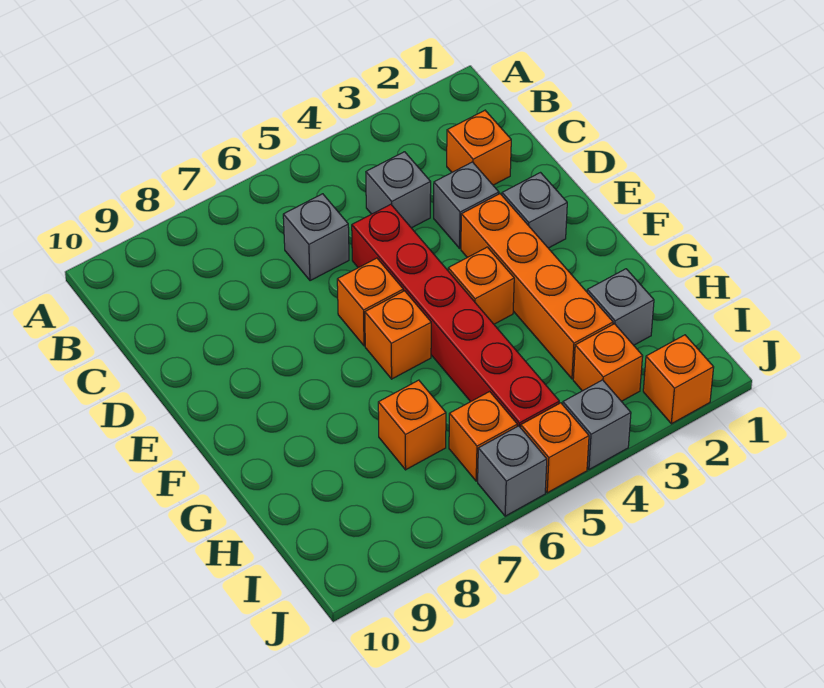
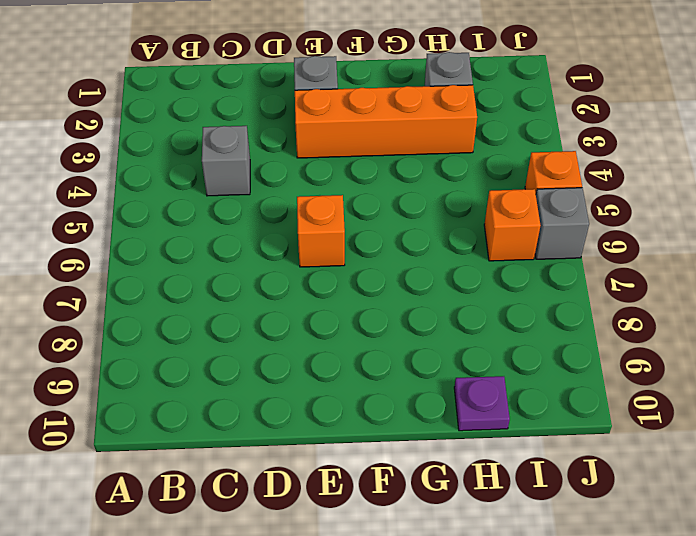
purple plate H10 level 1 -> none
none -> orange brick C2 level 1
none -> grey brick C6 level 1
none -> grey brick D3 level 1

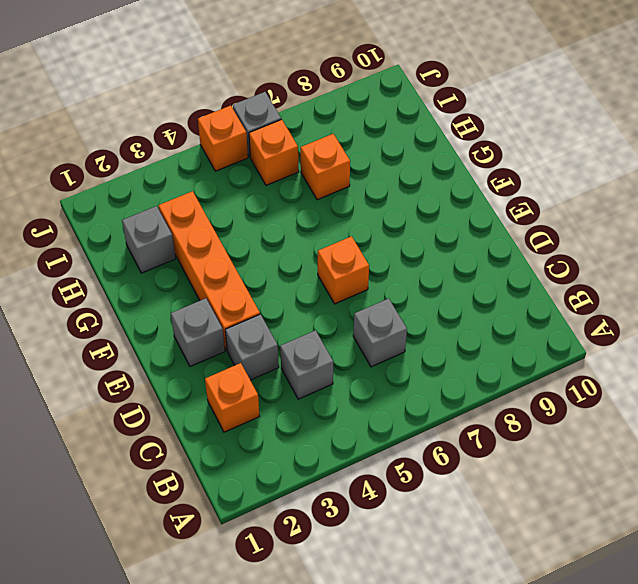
none -> red brick D5:I5 level 1
none -> orange brick F4 level 1
none -> orange brick F6 level 1

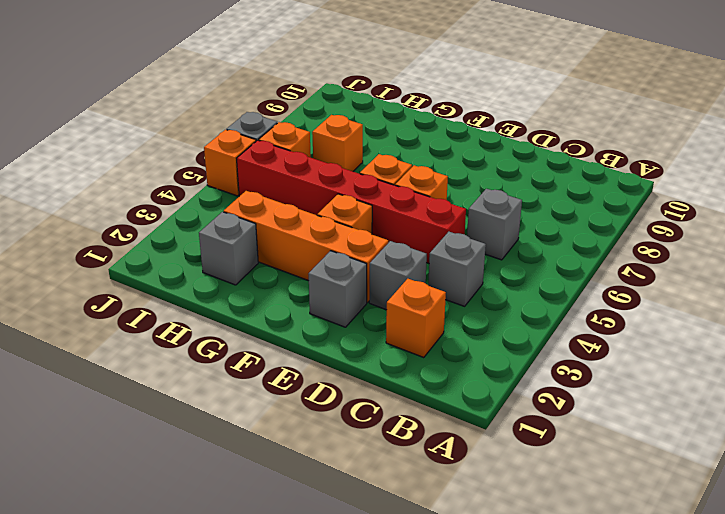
none -> orange brick I3 level 1
none -> orange brick J2 level 1
none -> grey brick J4 level 1

